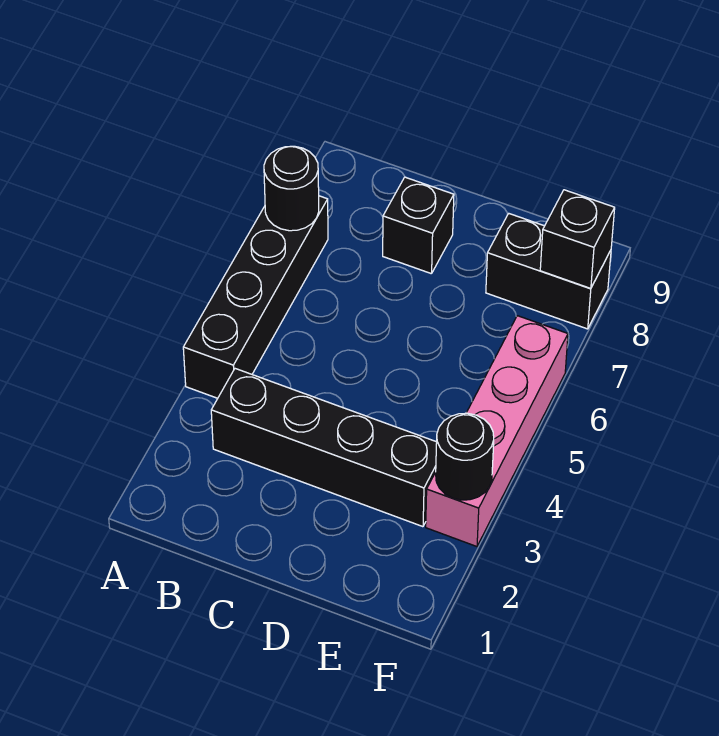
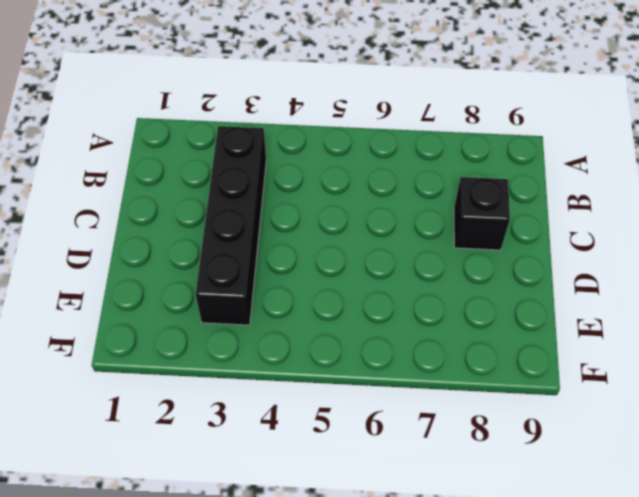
none -> black brick A4:A7 level 1
none -> black brick E8:F8 level 1

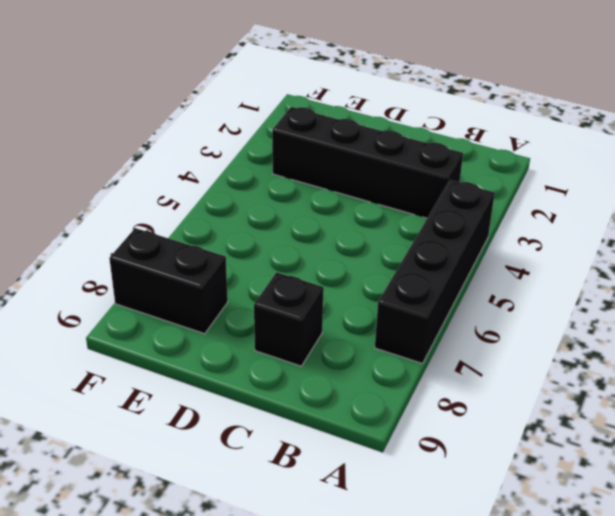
none -> pink brick F3:F6 level 1
none -> black round brick A7 level 2

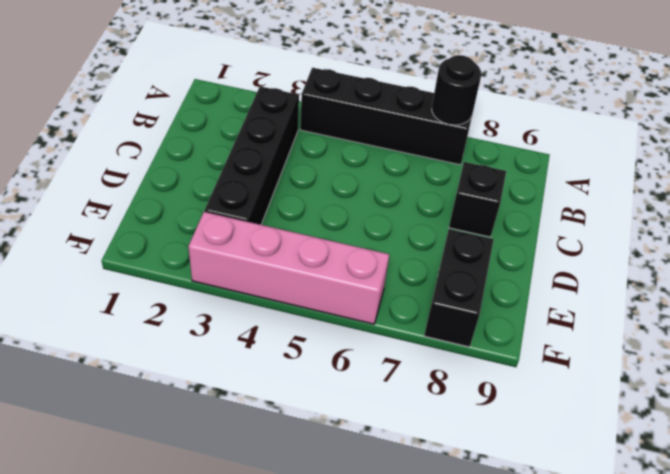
none -> black round brick F3 level 2
none -> black brick F8 level 2

